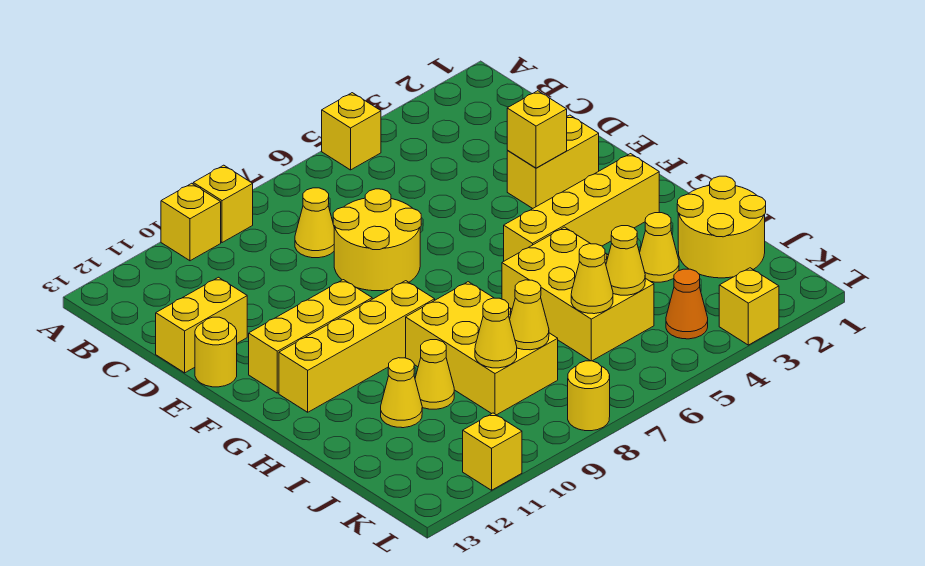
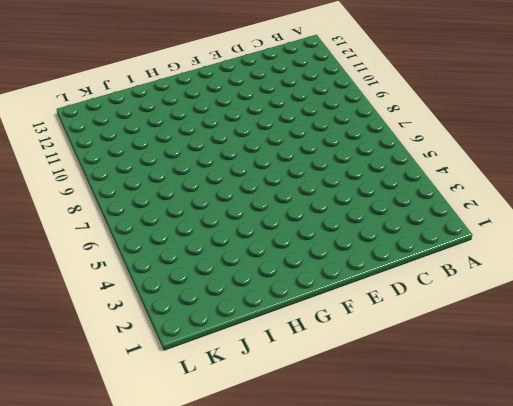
none -> yellow brick A5 level 1
none -> yellow brick A9 level 1
none -> yellow brick A10 level 1

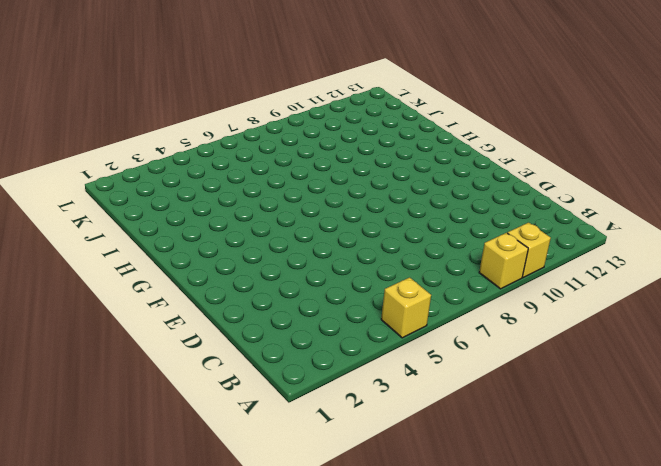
none -> yellow cone C8 level 1
none -> yellow round brick D7:E8 level 1
none -> yellow brick D12:D13 level 1

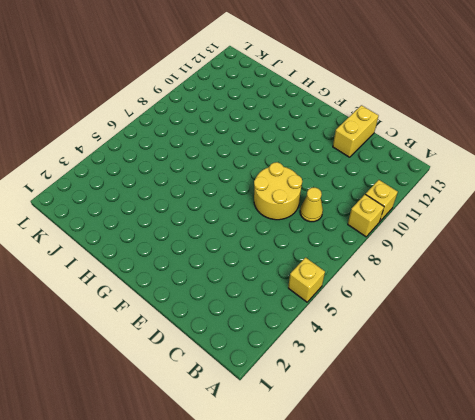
none -> yellow brick E2:E3 level 1
none -> yellow round brick E13 level 1
none -> yellow brick F10:F12 level 1

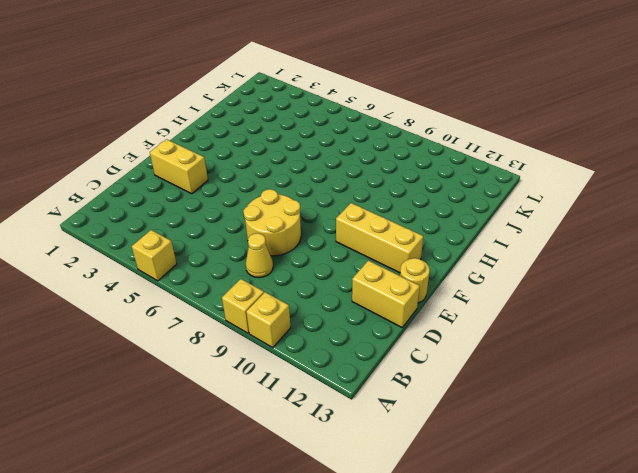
none -> yellow brick G2:G5 level 1
none -> yellow brick G9:G12 level 1
none -> yellow brick H5:J6 level 1

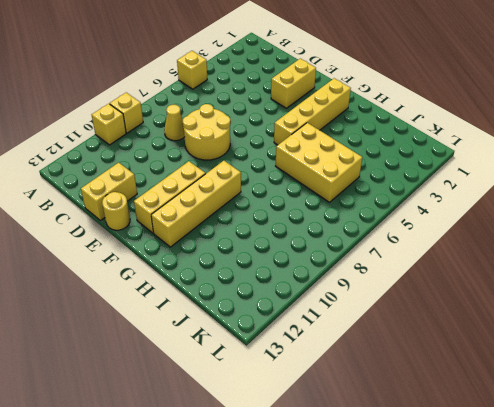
none -> yellow brick H8:J9 level 1
none -> yellow round brick I1:J2 level 1
none -> yellow cone I3 level 1

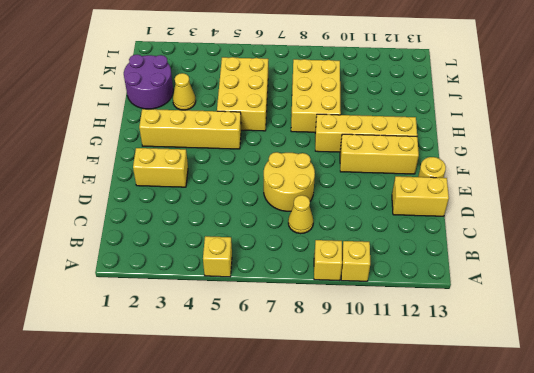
purple round brick I1:J2 level 1 -> yellow round brick I1:J2 level 1
none -> yellow cone I10 level 1
none -> yellow cone I11 level 1
none -> orange cone K4 level 1

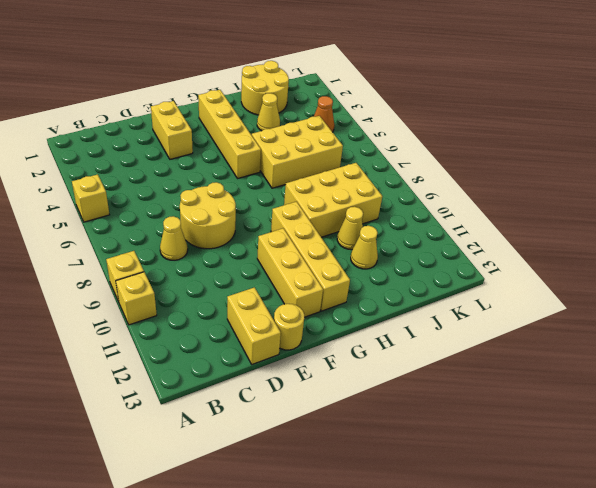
none -> yellow brick L3 level 1
none -> yellow round brick L8 level 1
none -> yellow brick L11 level 1

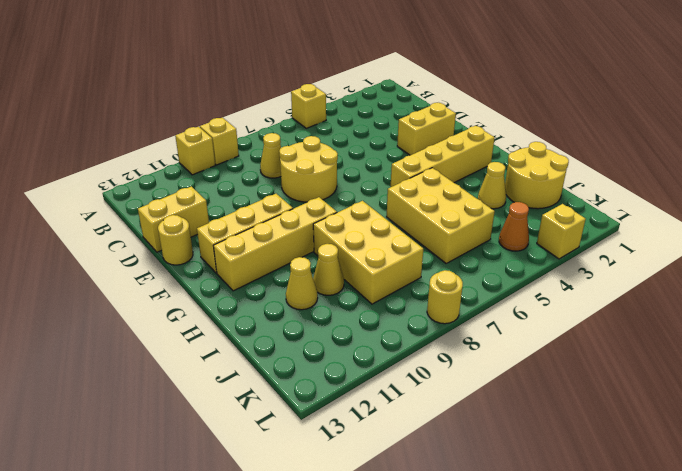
none -> yellow brick L11 level 1
none -> yellow brick E3 level 2
none -> yellow cone J5 level 2

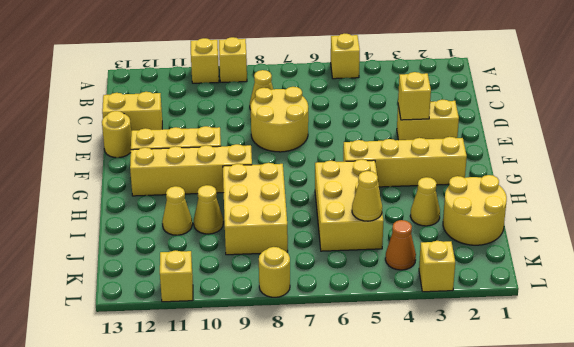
none -> yellow cone J6 level 2
none -> yellow cone J8 level 2
none -> yellow cone J9 level 2

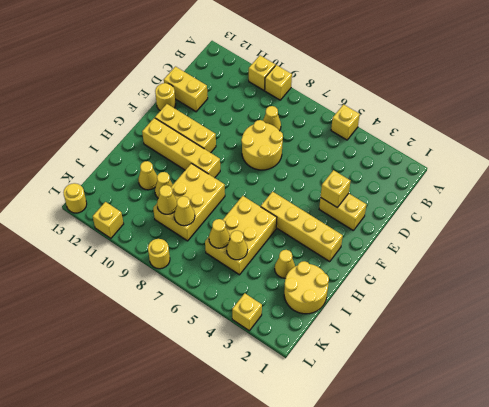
yellow round brick L13 level 1 -> none
none -> orange cone K4 level 1

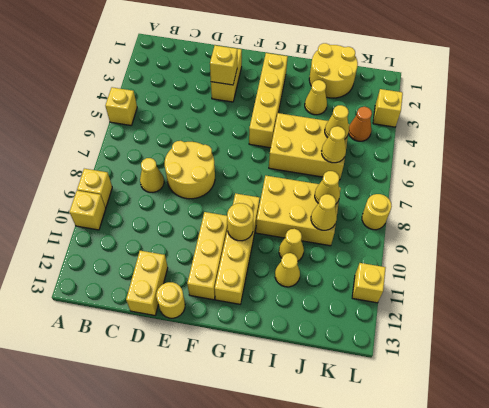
yellow round brick G10 level 2 -> none

